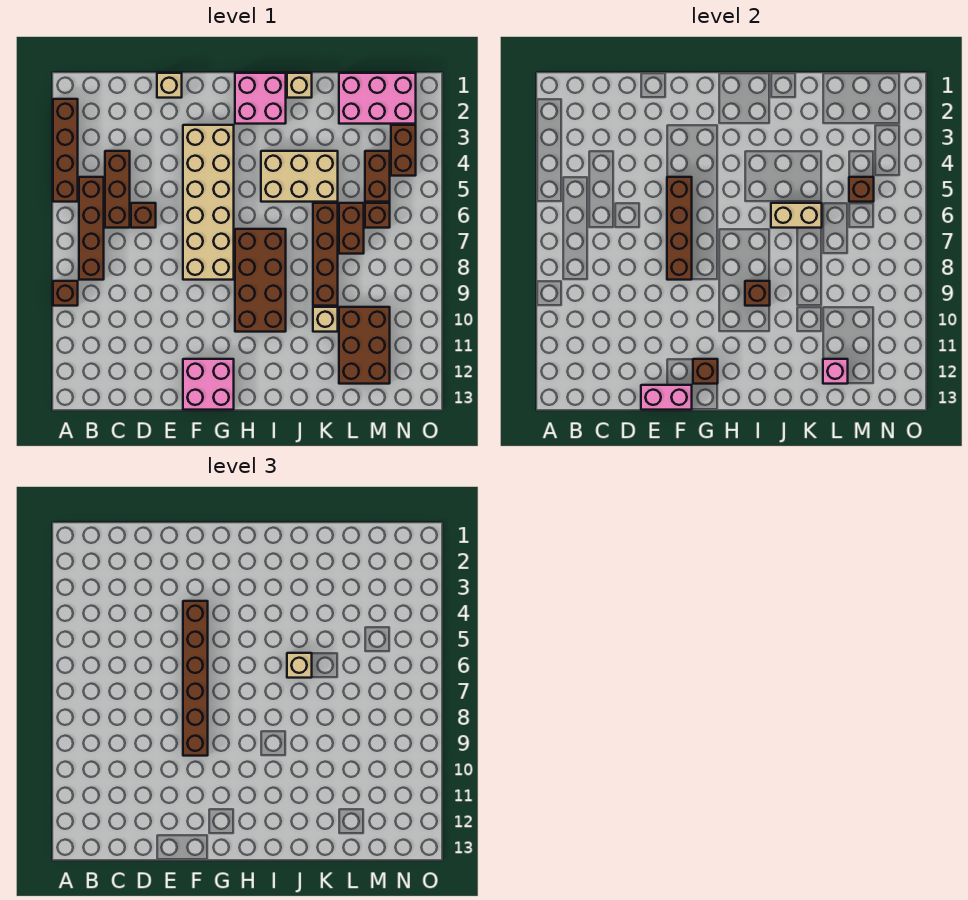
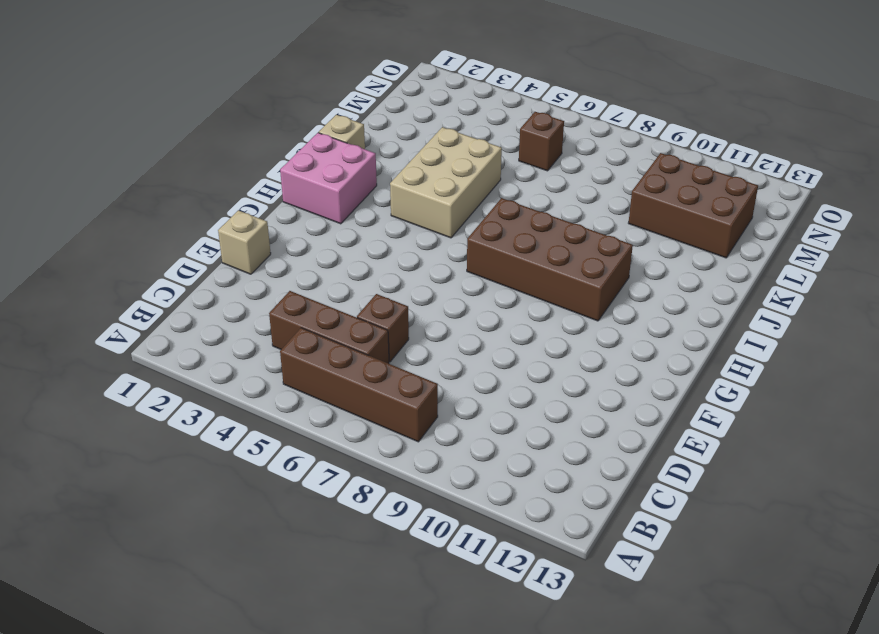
none -> brown brick A2:A5 level 1
none -> brown brick A9 level 1
none -> tan brick F3:G8 level 1

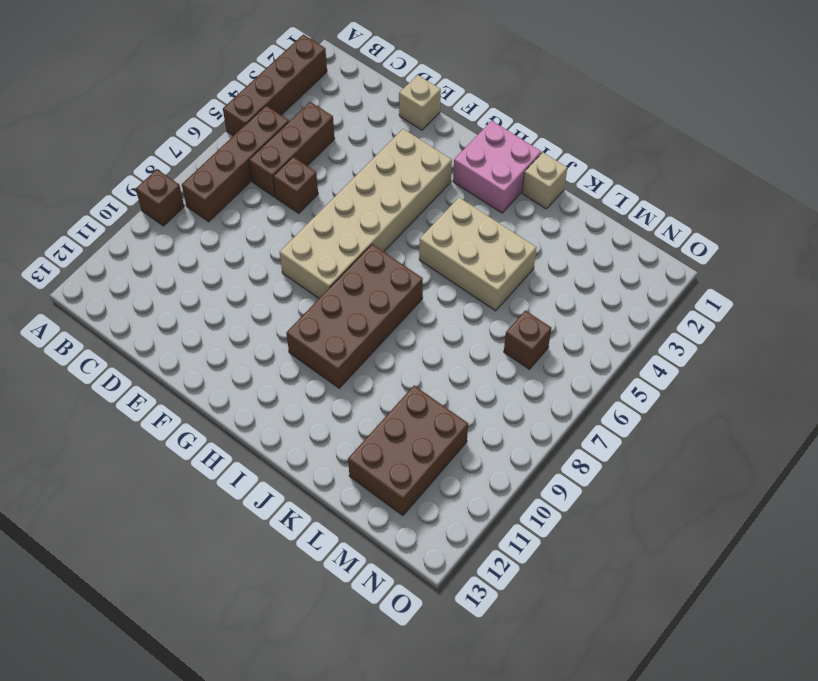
none -> pink brick F12:G13 level 1
none -> brown brick K6:K9 level 1
none -> tan brick K10 level 1

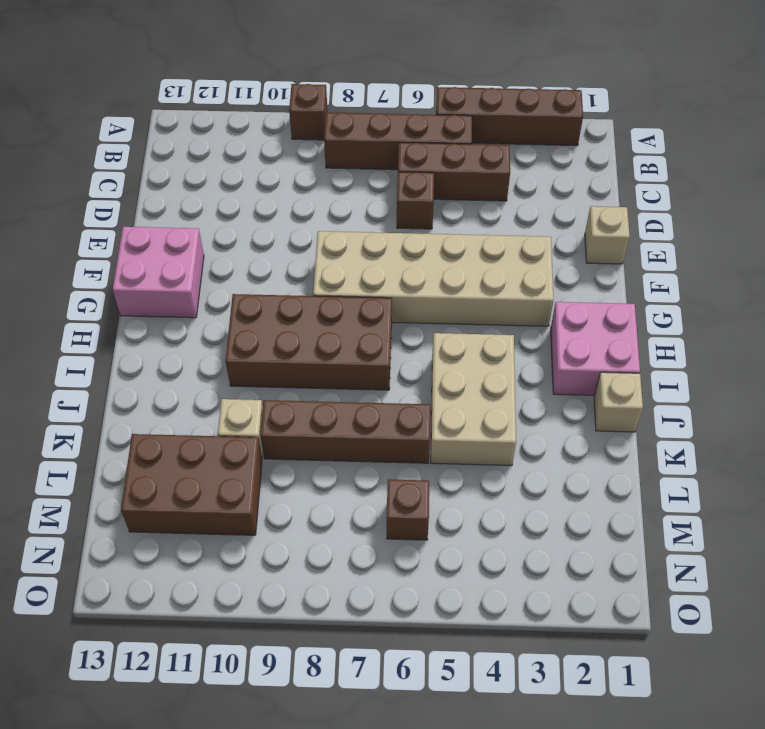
none -> pink brick L1:N2 level 1
none -> brown brick L6:L7 level 1
none -> brown brick M4:M5 level 1

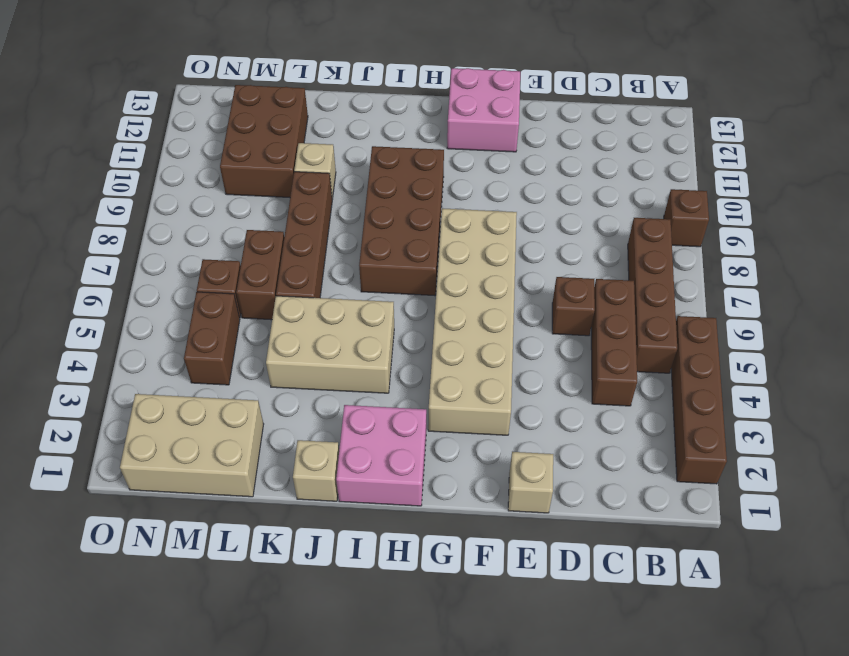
tan brick L1:N2 level 1 -> pink brick L1:N2 level 1
none -> brown brick N3:N4 level 1
none -> pink brick E13:F13 level 2
none -> brown brick F5:F8 level 2

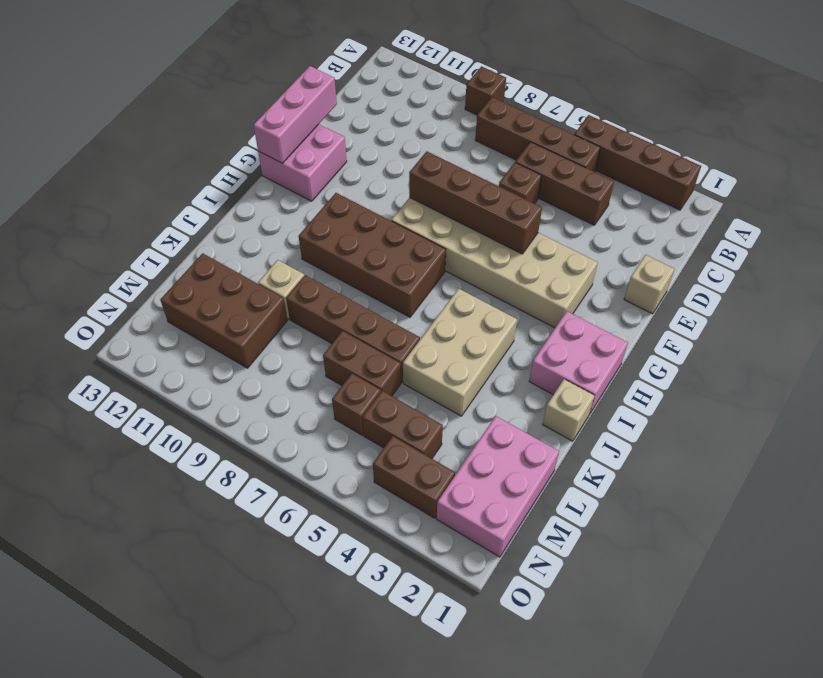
pink brick E13:G13 level 2 -> pink brick E13:F13 level 2
none -> brown brick G12 level 2
none -> brown brick I9 level 2
none -> tan brick J6:K6 level 2

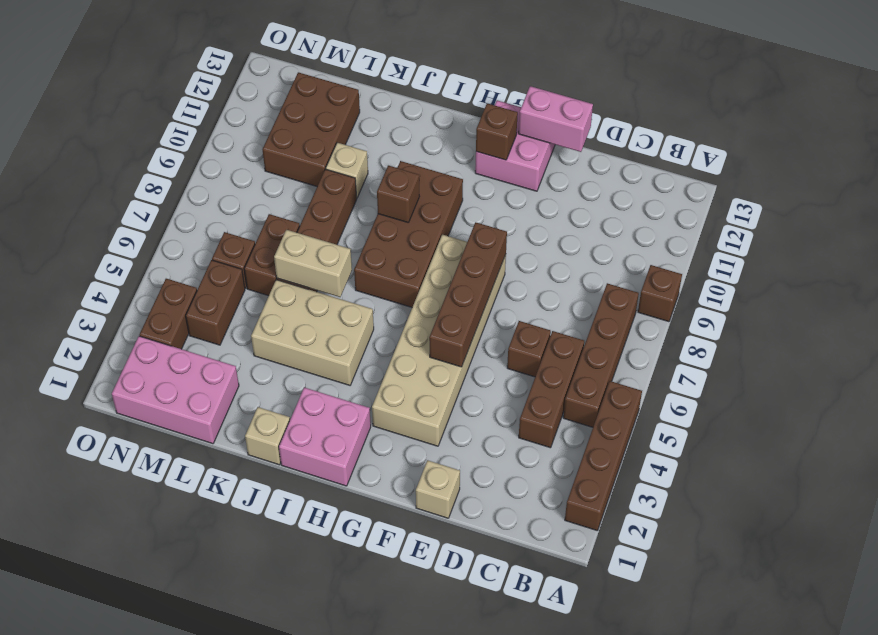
none -> pink brick L12 level 2
none -> brown brick M5 level 2
none -> brown brick F4:F9 level 3

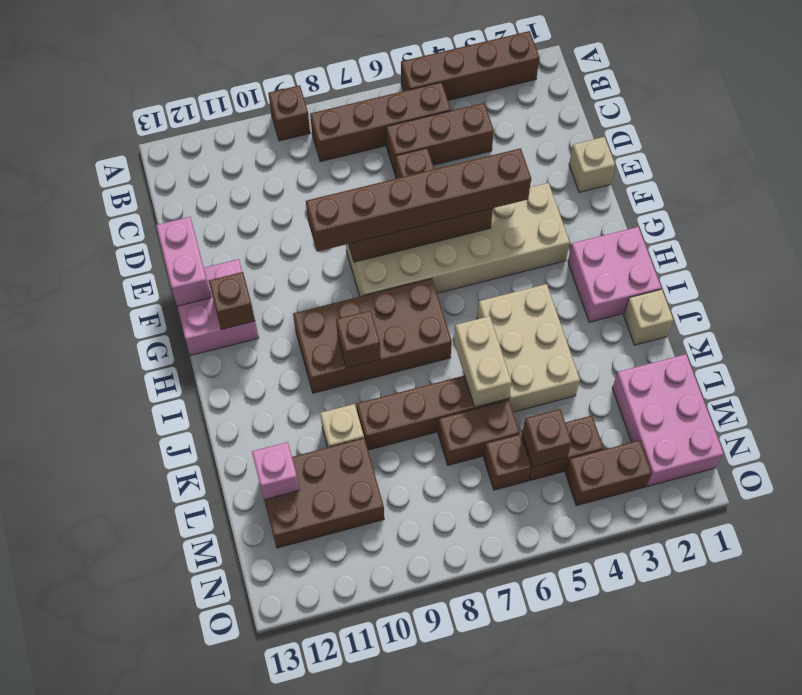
none -> tan brick J6 level 3

